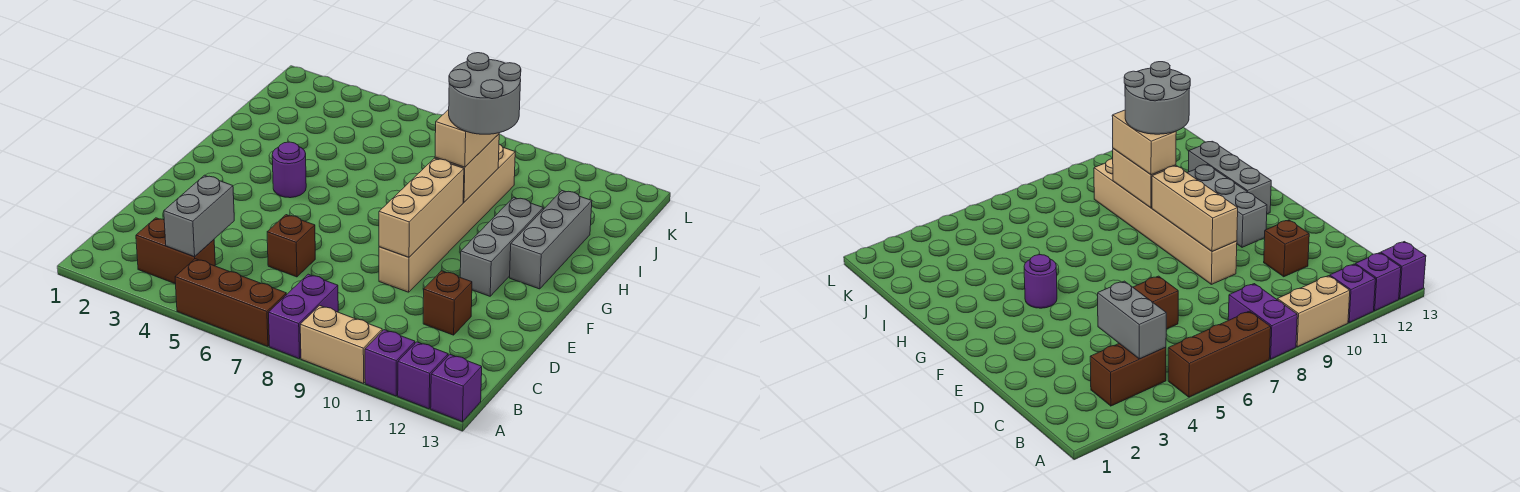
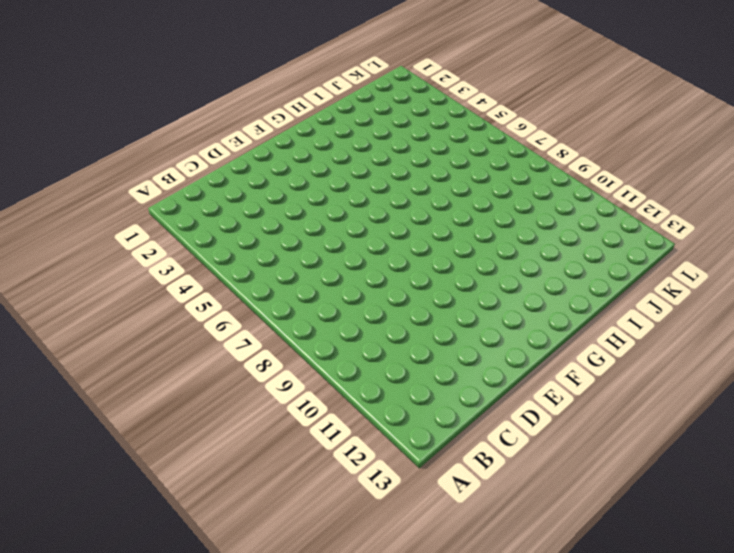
none -> brown brick A5:A7 level 1
none -> purple brick A8:B8 level 1
none -> tan brick A9:A10 level 1

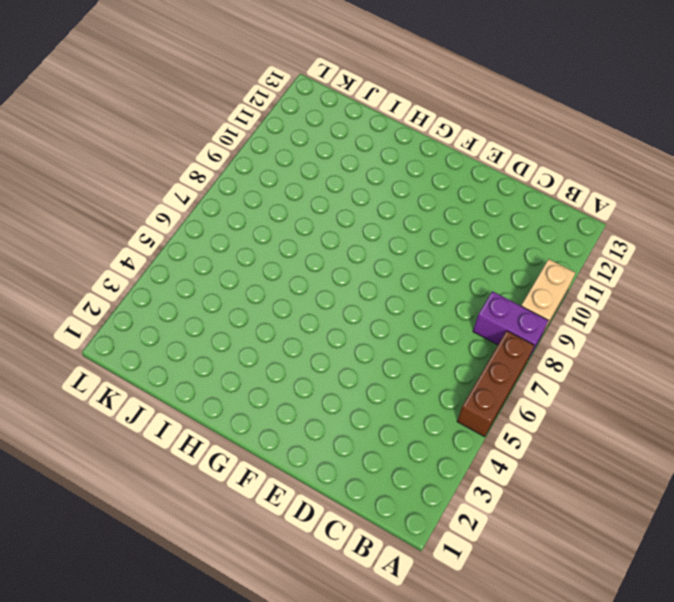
none -> purple brick A11 level 1
none -> purple brick A12 level 1
none -> purple brick A13 level 1

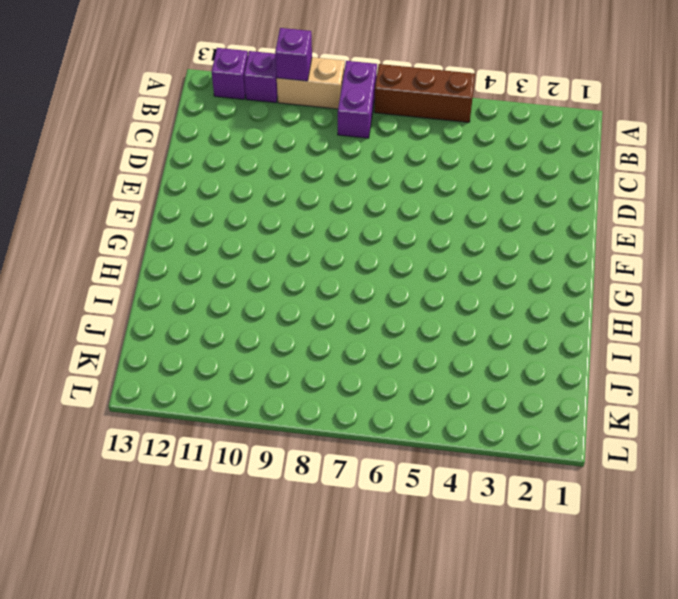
purple brick A10 level 2 -> purple brick A13 level 1
none -> brown brick B3:B4 level 1
none -> brown brick D6 level 1
none -> brown brick D11 level 1

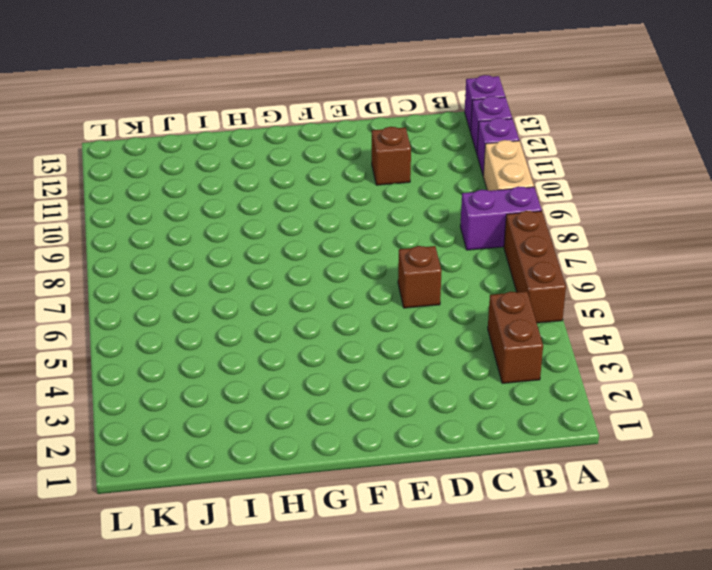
none -> tan brick E9:J9 level 1
none -> grey brick F11:H11 level 1
none -> purple round brick G4 level 1

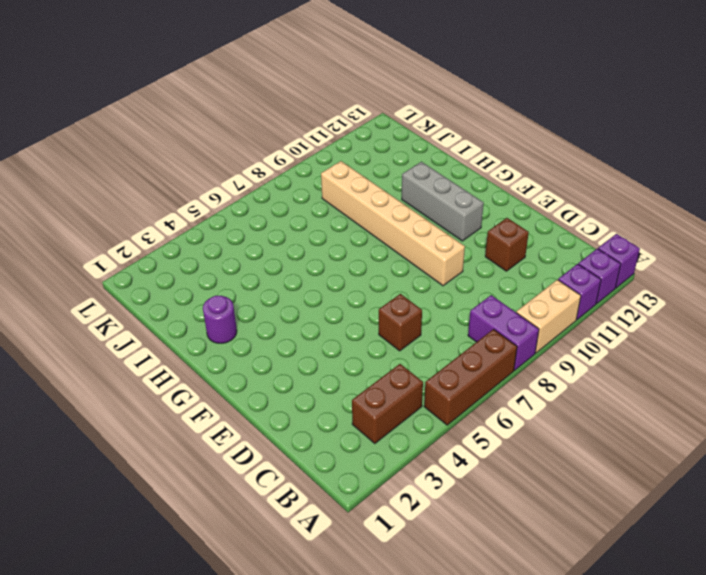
purple round brick H2 level 1 -> purple round brick G4 level 1
none -> grey brick G12:I12 level 1
none -> grey brick B4:C4 level 2
none -> tan brick E9:G9 level 2

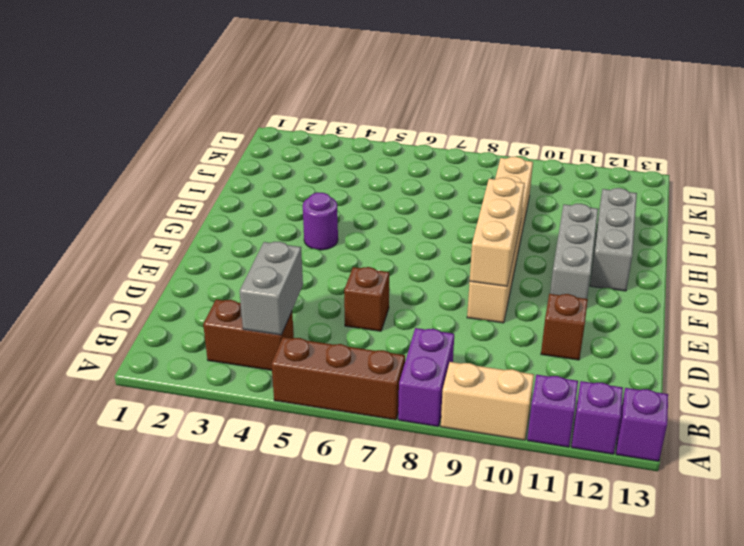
none -> tan brick H9:I9 level 2
none -> tan brick H9:I9 level 3
none -> grey round brick H9:I10 level 4

